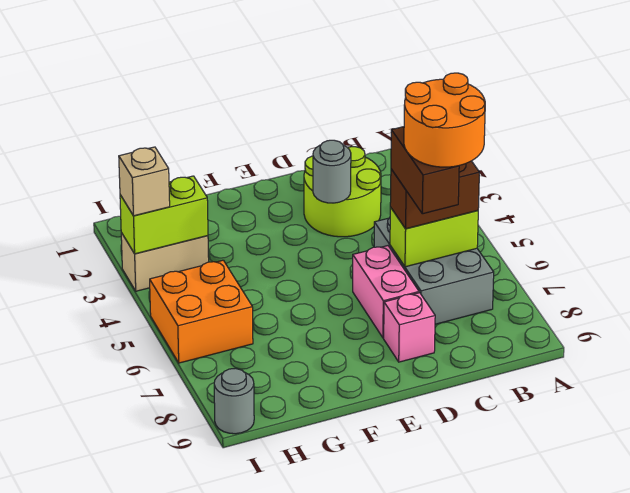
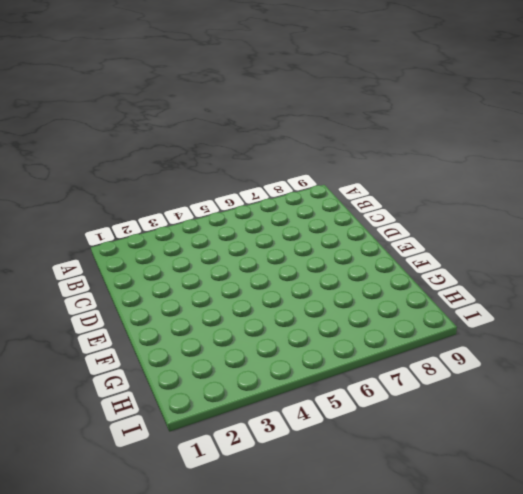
none -> grey brick B5:C7 level 1
none -> lime round brick C2:D3 level 1
none -> pink brick D6:D7 level 1

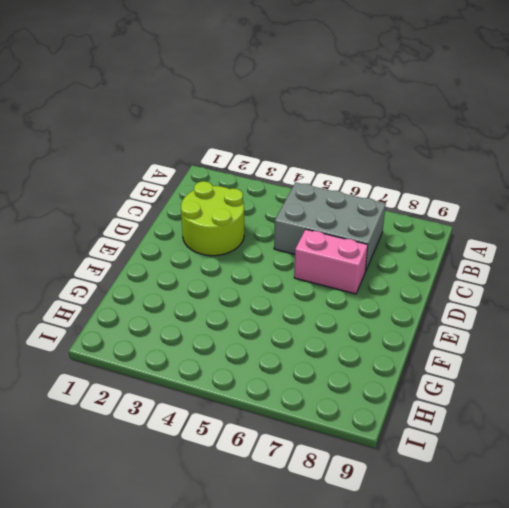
none -> pink brick D8 level 1
none -> tan brick H3:I3 level 1
none -> orange brick H5:I6 level 1

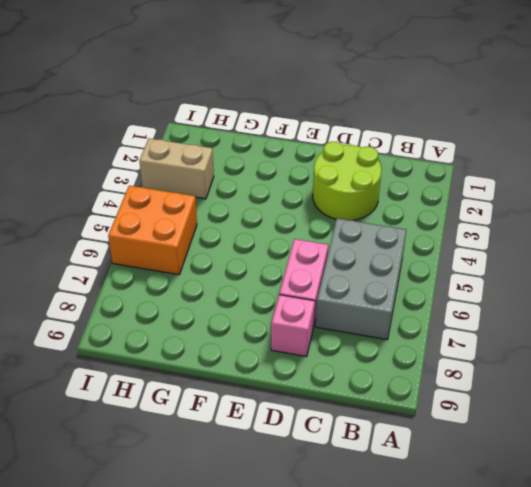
none -> grey round brick I9 level 1
none -> lime brick B6:C6 level 2
none -> grey round brick D3 level 2

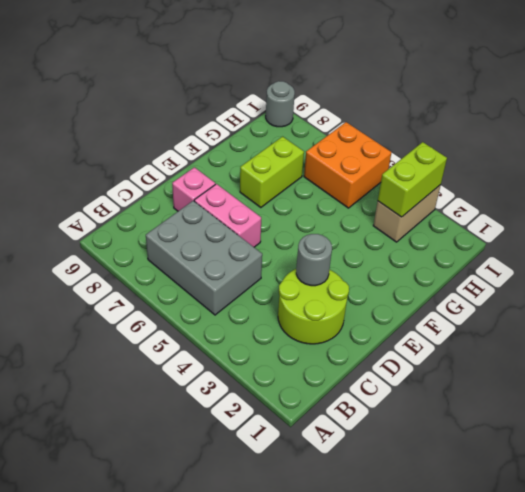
lime brick F7:G7 level 1 -> lime brick B6:C6 level 2
none -> brown brick B6:C6 level 3
none -> tan brick I3 level 3
none -> brown brick C6:C7 level 4

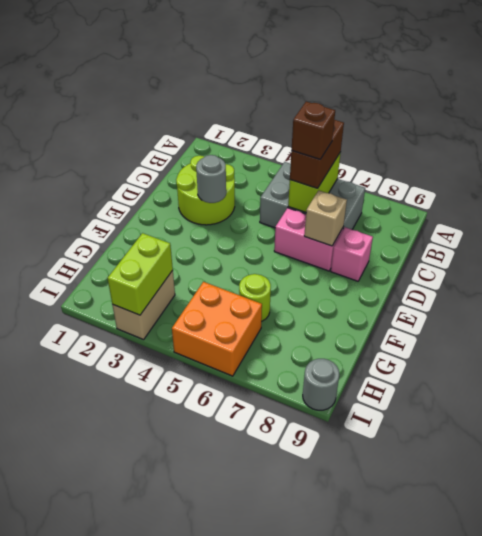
brown brick C6 level 4 -> brown brick C6:C7 level 4
tan brick D7 level 2 -> tan brick I3 level 3
lime round brick G6 level 1 -> none
none -> orange round brick B6:C7 level 5

